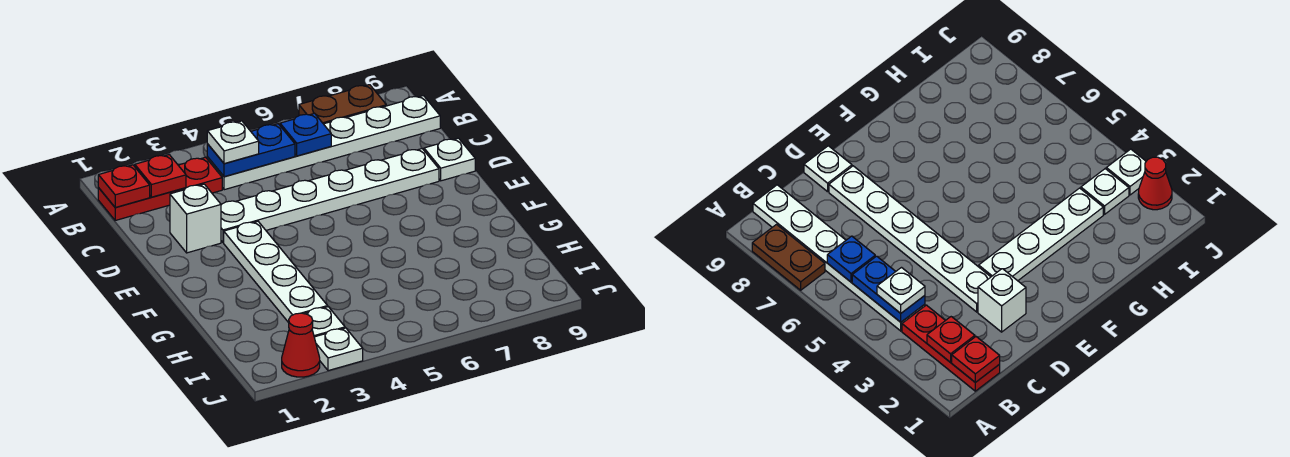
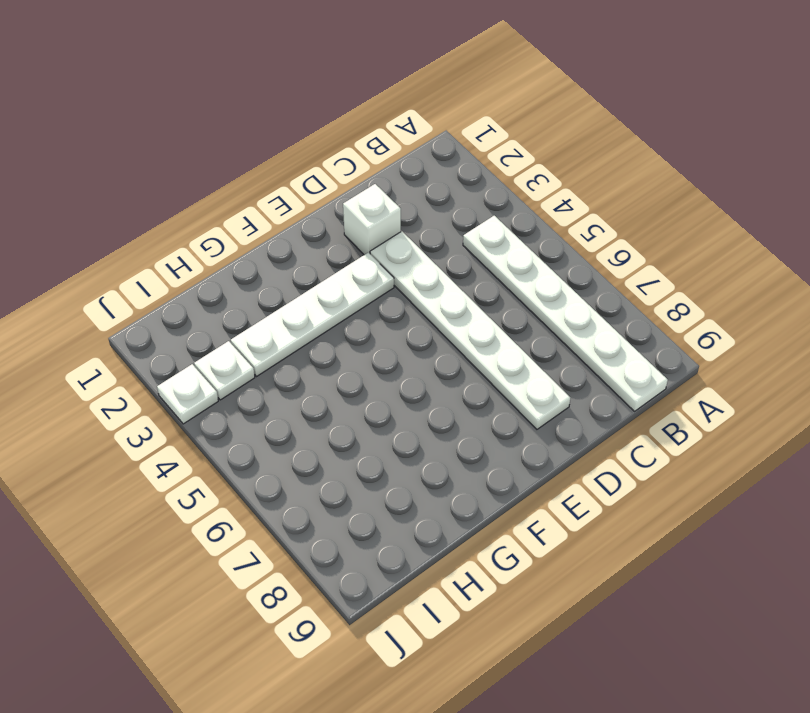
none -> brown plate A7:A8 level 1
none -> red plate B1:B3 level 1
none -> white plate D9 level 1

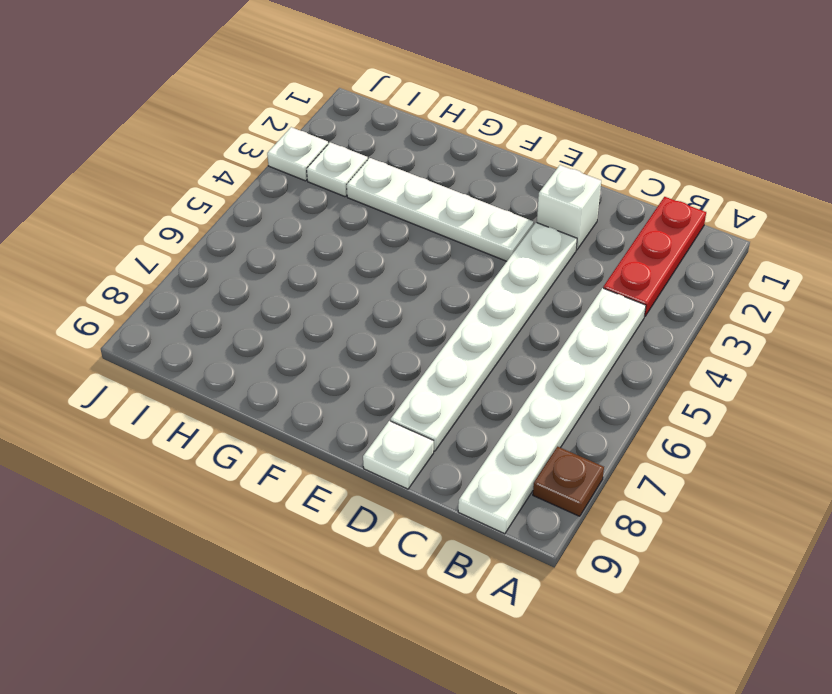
brown plate A8 level 1 -> brown plate A7:A8 level 1
none -> red cone J2 level 1
none -> red plate B1 level 2
none -> red plate B2 level 2

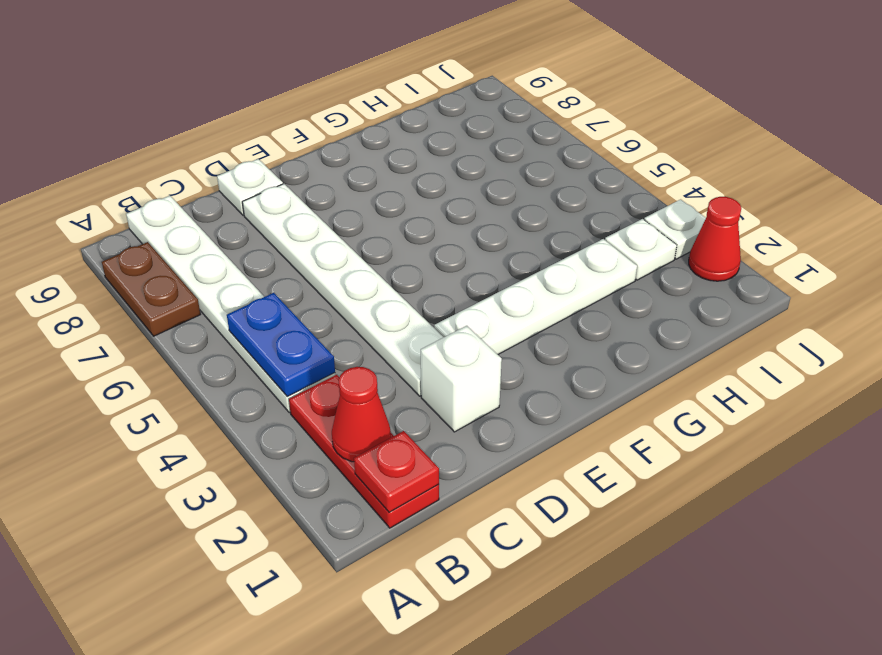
red cone B2 level 2 -> red plate B2 level 2
none -> blue plate B6 level 2
none -> white plate B4 level 3

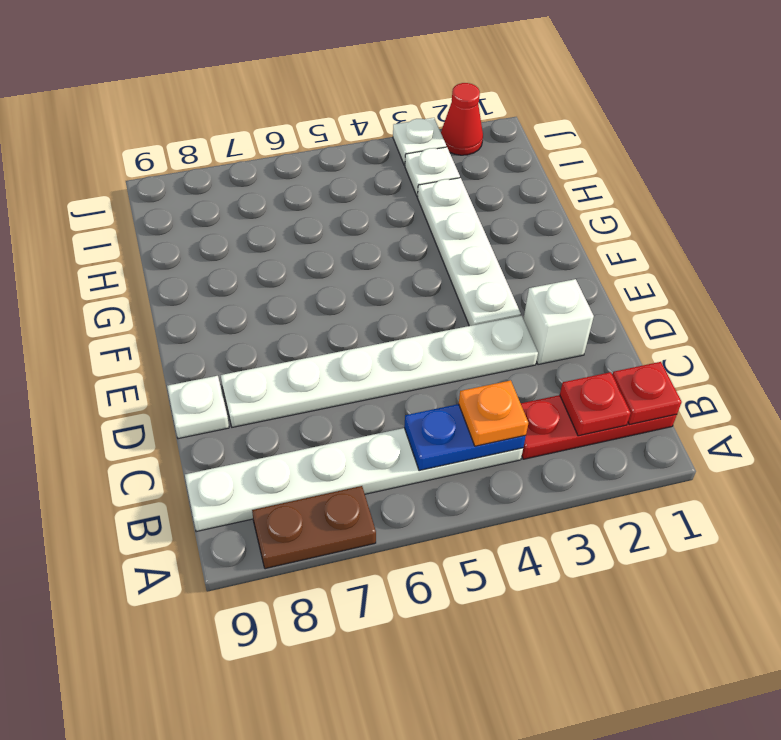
orange plate B4 level 3 -> white plate B4 level 3
none -> blue plate B6 level 2

